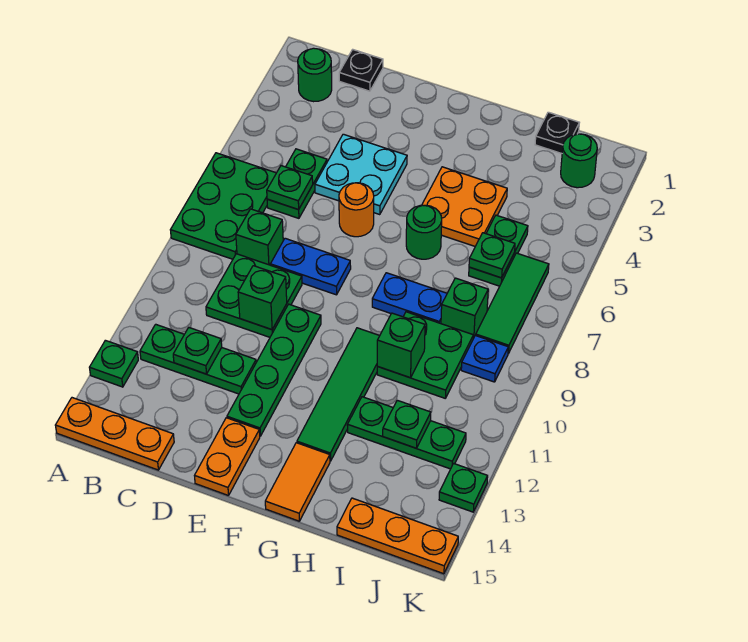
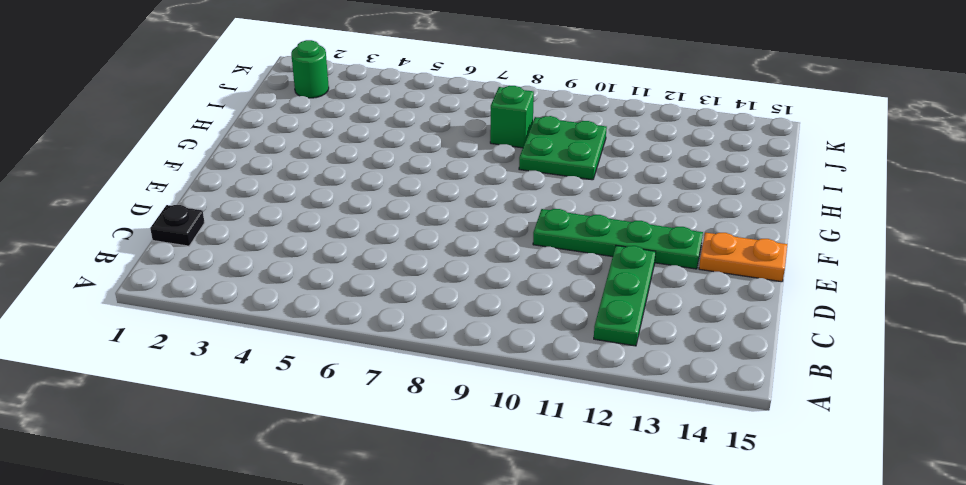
none -> green plate A6:B8 level 1
none -> green plate A13 level 1
none -> orange plate A15:C15 level 1
none -> green round brick B2 level 1

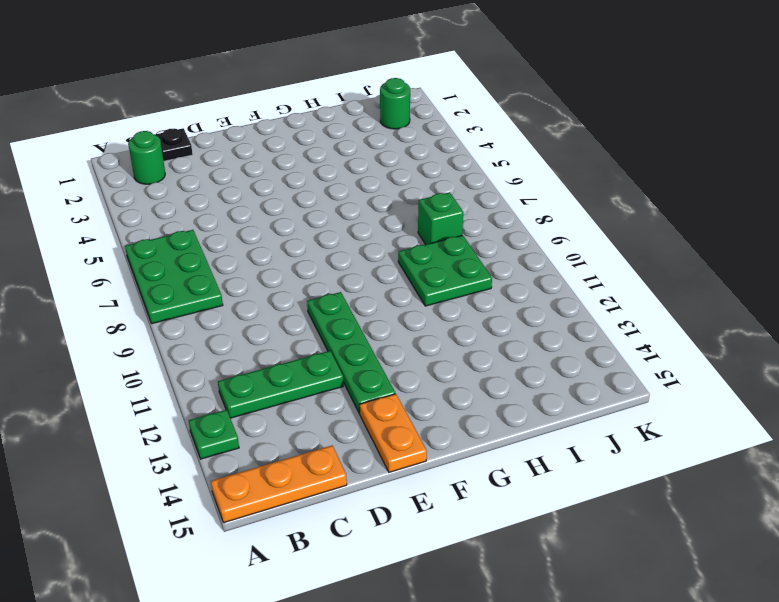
none -> green plate C5:C6 level 1
none -> green brick C8 level 1
none -> green plate C9:D10 level 1
none -> cyan plate D4:E5 level 1

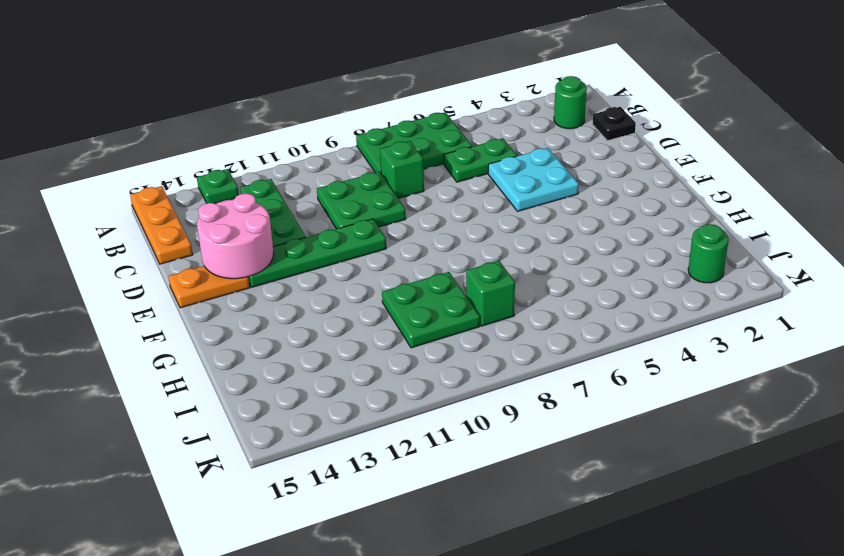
pink round brick D13:E14 level 2 -> none
none -> blue plate D8:E8 level 1
none -> orange round brick E6 level 1
none -> orange plate G4:H5 level 1
none -> green round brick G6 level 1

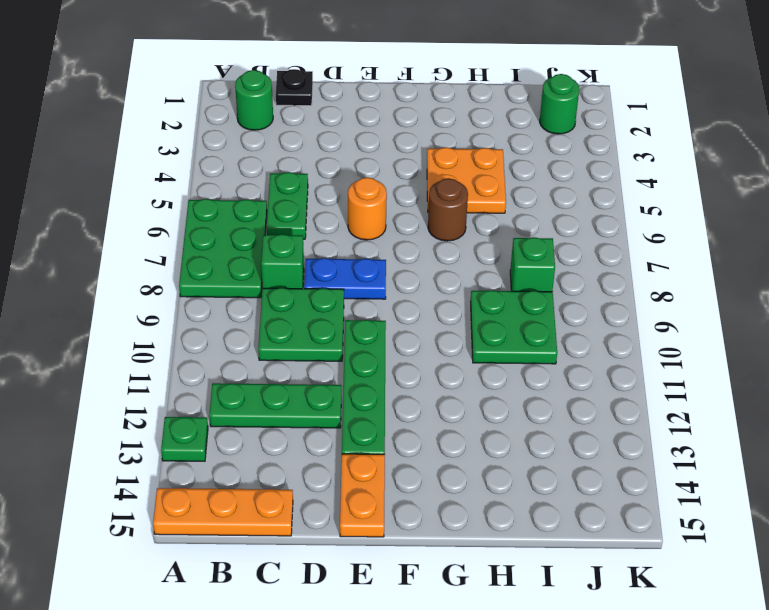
brown round brick G6 level 1 -> green round brick G6 level 1
none -> cyan plate D4:E5 level 1
none -> blue plate G8:H8 level 1
none -> green tile G10:G13 level 1
none -> orange tile G14:G15 level 1

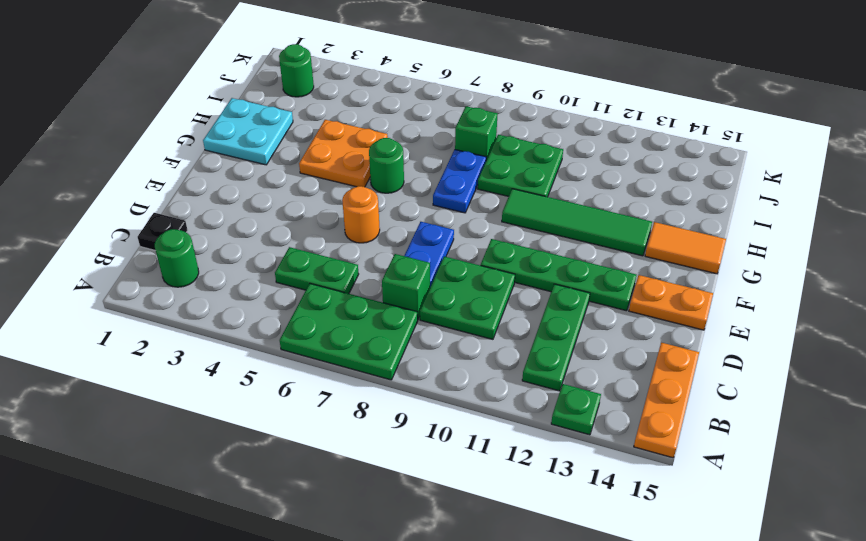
cyan plate G1:H2 level 1 -> cyan plate D4:E5 level 1
none -> green plate H12:J12 level 1
none -> black plate I1 level 1
none -> green plate I5:I6 level 1
none -> orange plate I15:K15 level 1

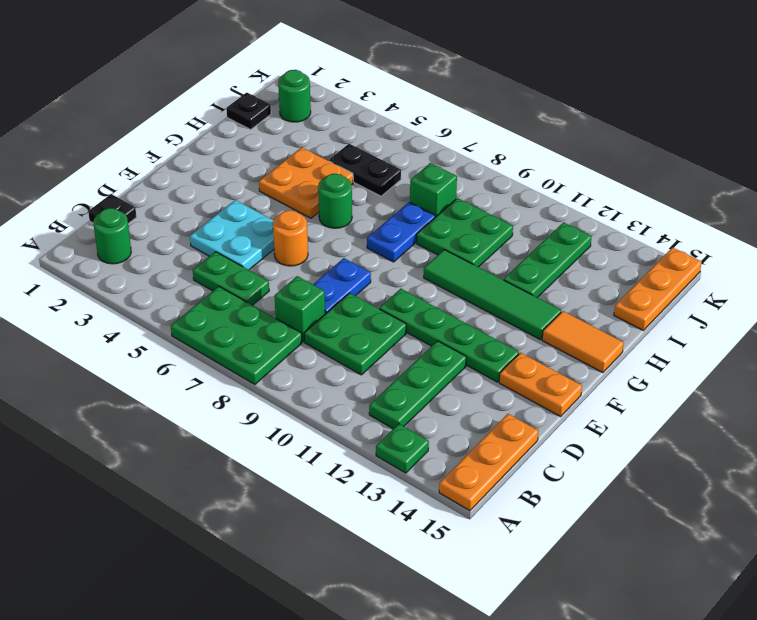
black plate I5:I6 level 1 -> green plate I5:I6 level 1
none -> green tile J6:J8 level 1
none -> blue plate J9 level 1
none -> green plate K13 level 1
none -> green plate C6 level 2

